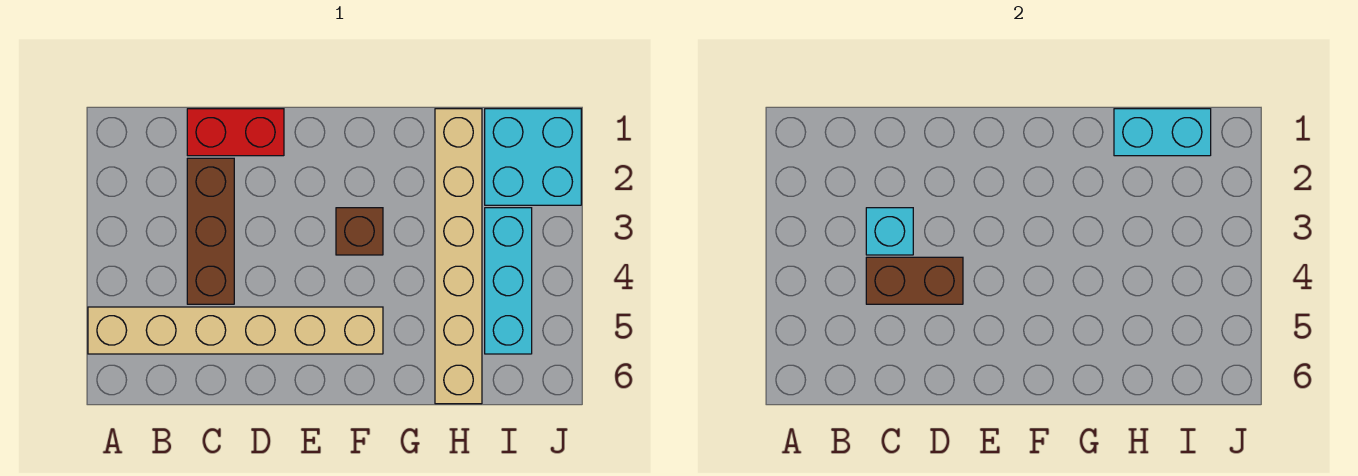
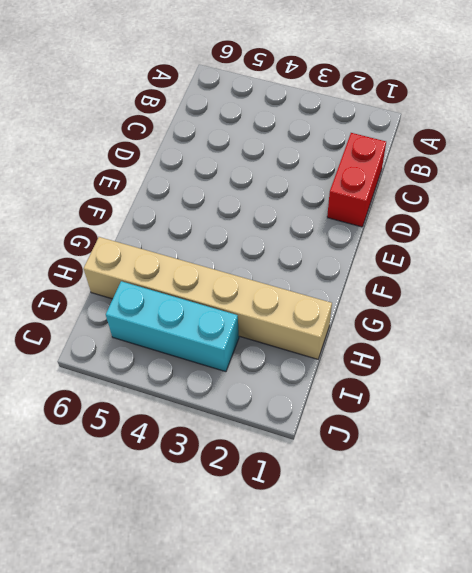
none -> tan brick A5:F5 level 1
none -> brown brick C2:C4 level 1

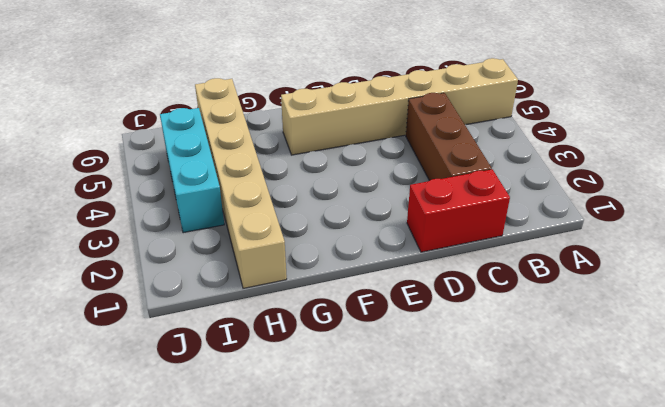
none -> brown brick F3 level 1
none -> cyan brick I1:J2 level 1

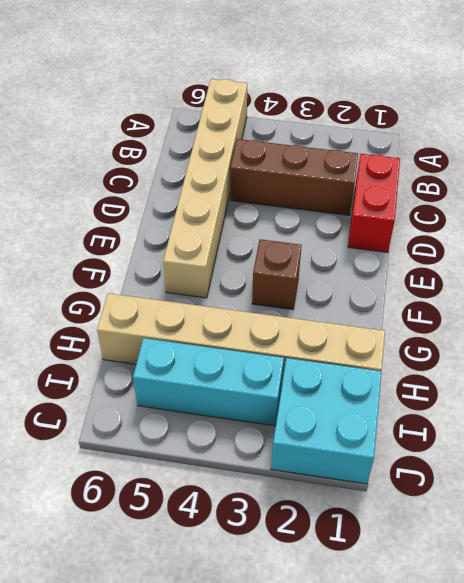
none -> cyan brick C3 level 2
none -> brown brick C4:D4 level 2

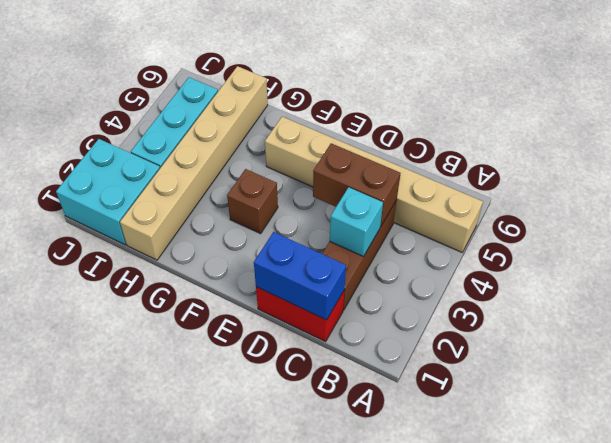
blue brick C1:D1 level 2 -> none
none -> cyan brick H1:I1 level 2

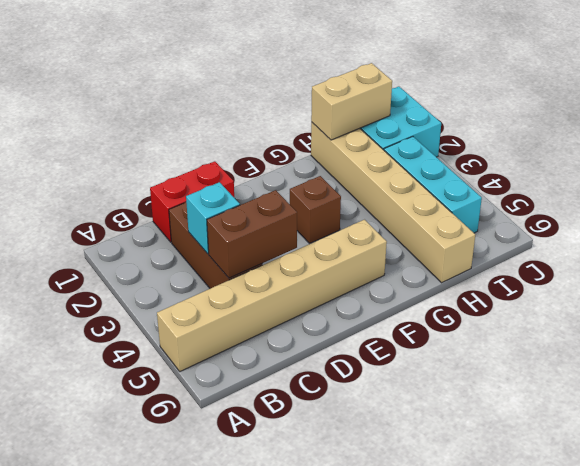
tan brick H1:I1 level 2 -> cyan brick H1:I1 level 2

